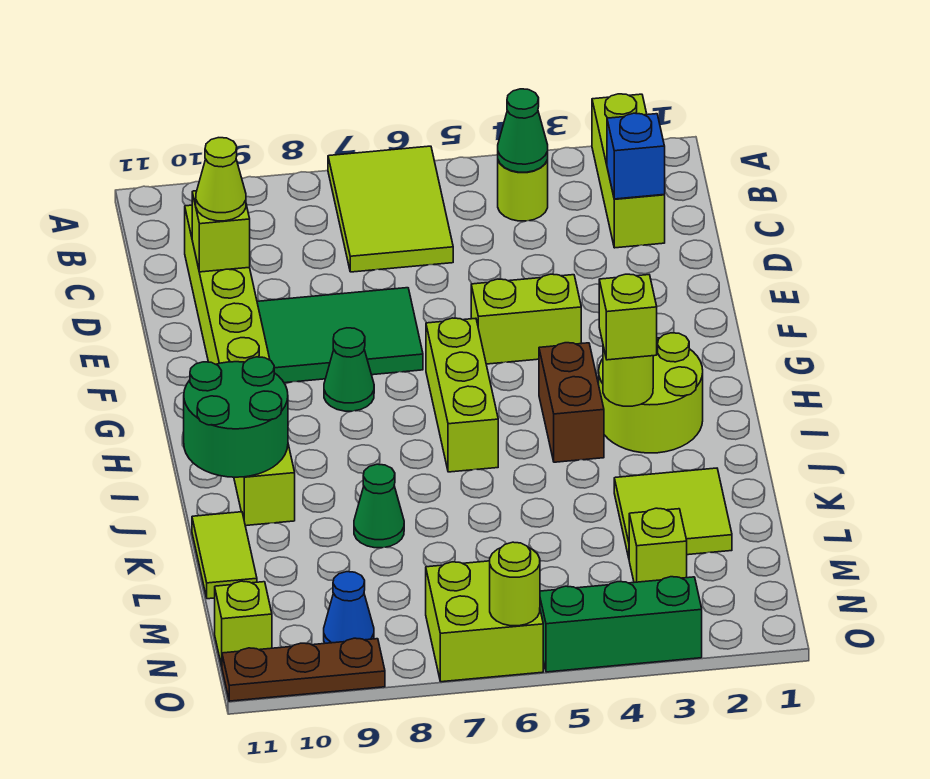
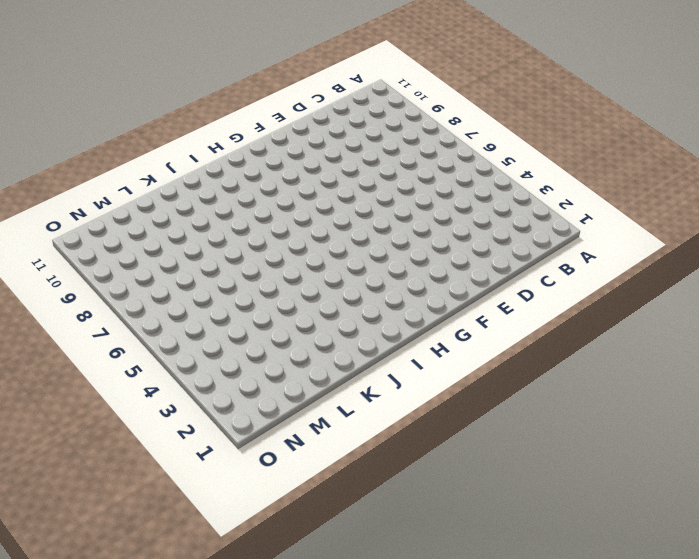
none -> lime brick A2:C2 level 1
none -> lime tile A6:C7 level 1
none -> lime round brick B4 level 1

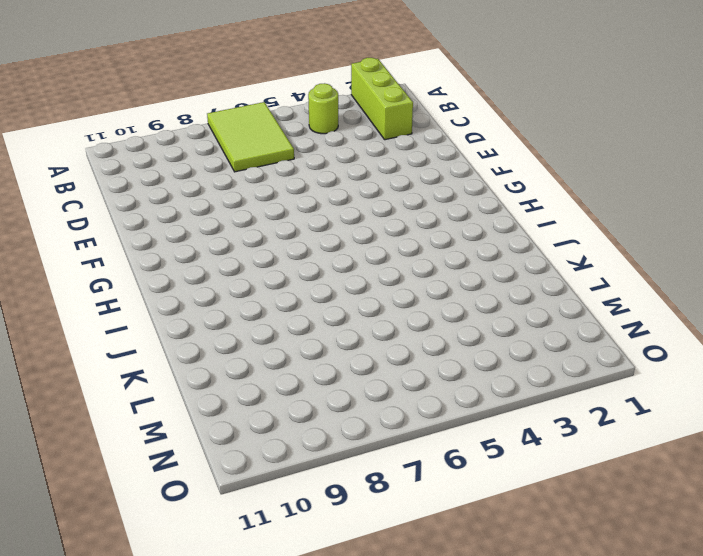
none -> lime brick C10:J10 level 1
none -> green tile E7:F9 level 1
none -> lime brick F4:F5 level 1

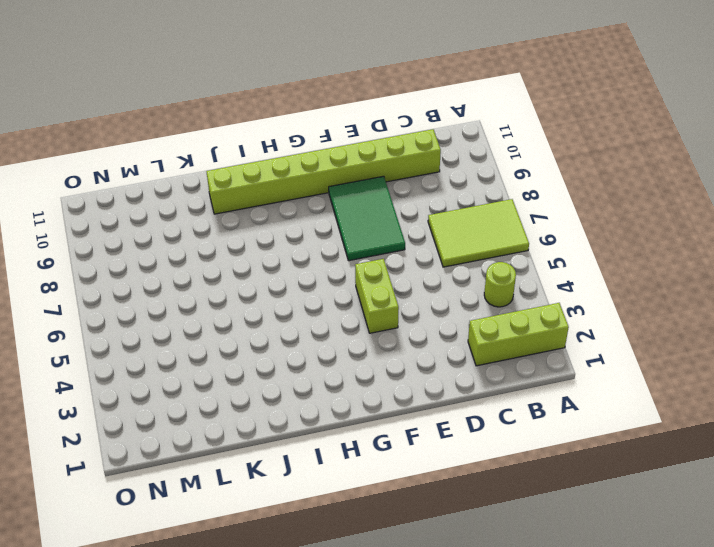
none -> lime brick G6:I6 level 1
none -> green cone G8 level 1
none -> lime round brick H2:I3 level 1

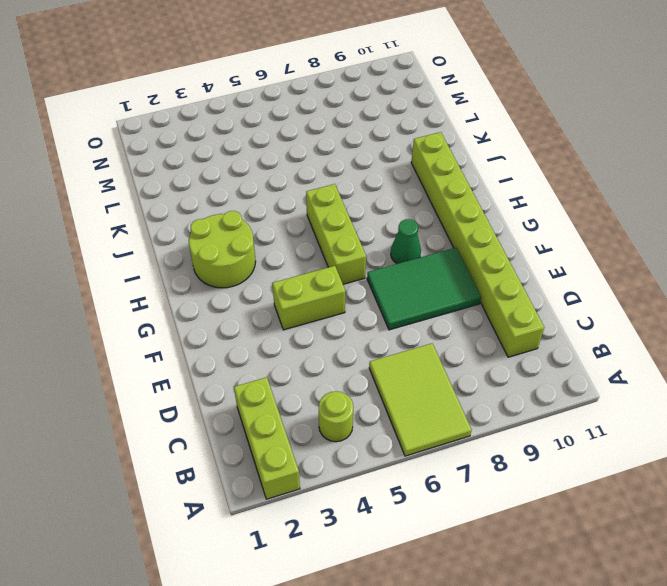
none -> brown brick H4:I4 level 1
none -> lime tile K2:L3 level 1
none -> green cone K8 level 1

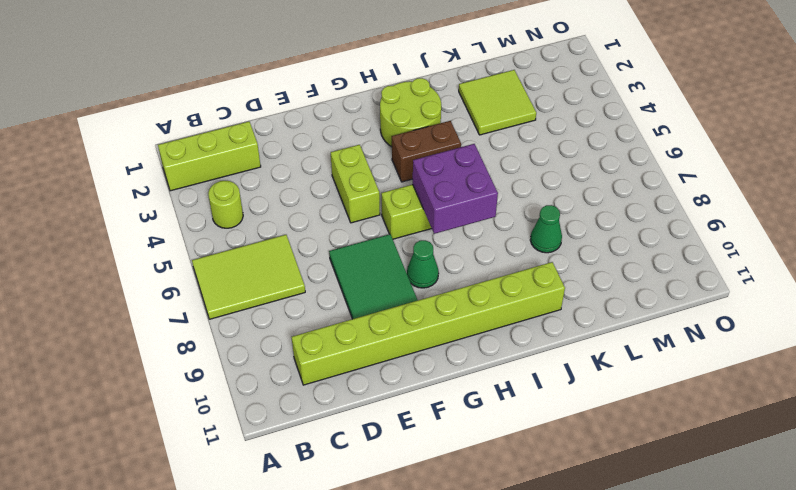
purple brick H6:I7 level 2 -> none
none -> lime tile K11:L11 level 1
none -> lime brick M3 level 1
none -> lime brick N6:O7 level 1

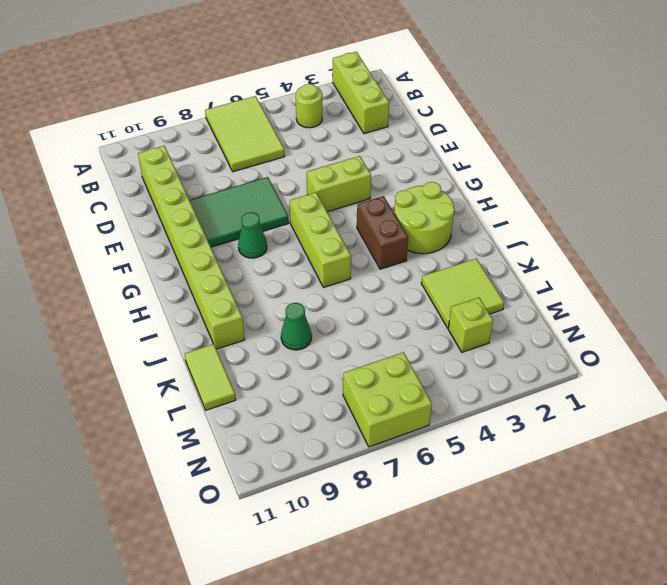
none -> blue cone N9 level 1
none -> lime brick N11 level 1
none -> green brick O3:O5 level 1

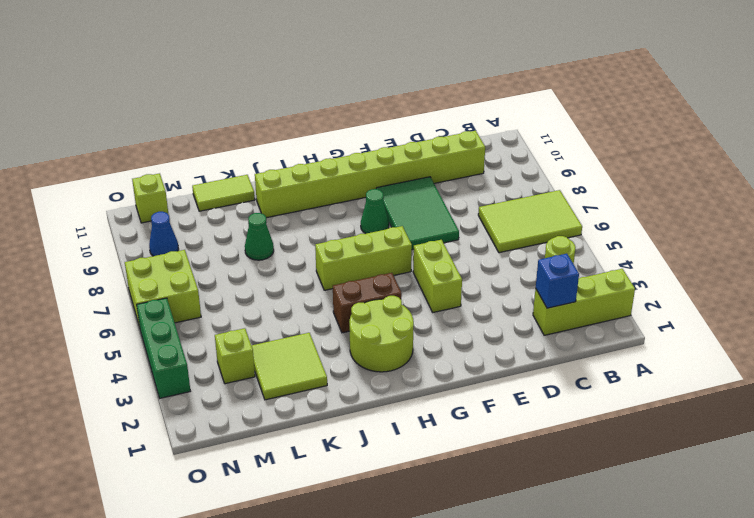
none -> brown plate O9:O11 level 1
none -> green cone B4 level 2
none -> lime brick D10 level 2

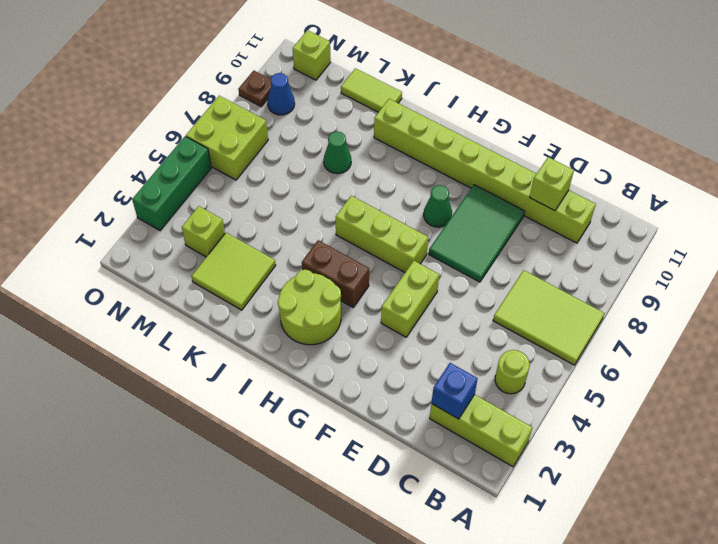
brown plate O9 level 1 -> brown plate O9:O11 level 1
none -> green cone B4 level 2
none -> lime round brick I3 level 2
none -> green round brick I10:J11 level 2

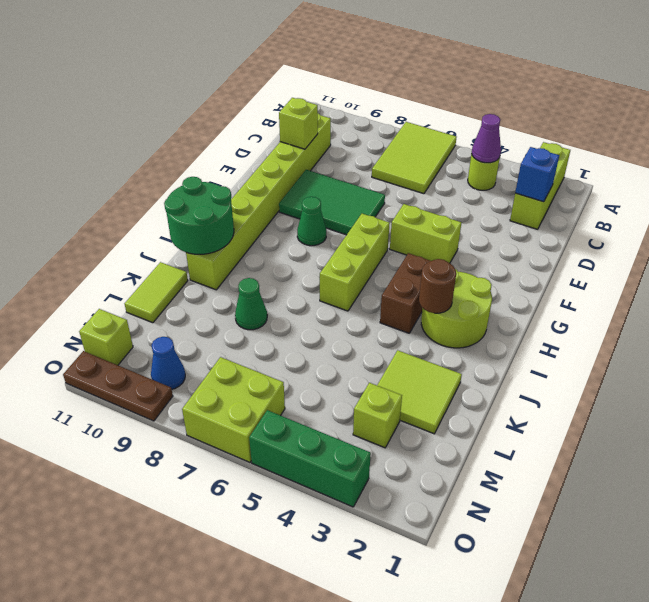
purple cone B4 level 2 -> green cone B4 level 2
brown round brick I3 level 2 -> lime round brick I3 level 2
none -> lime round brick O6 level 2
none -> lime cone D10 level 3
none -> lime brick I3 level 3

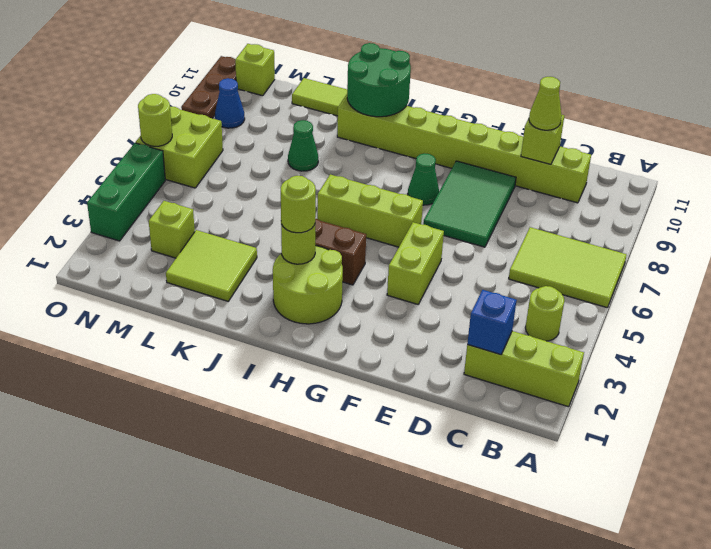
lime round brick I3 level 3 -> lime brick I3 level 3
none -> green cone B4 level 2

